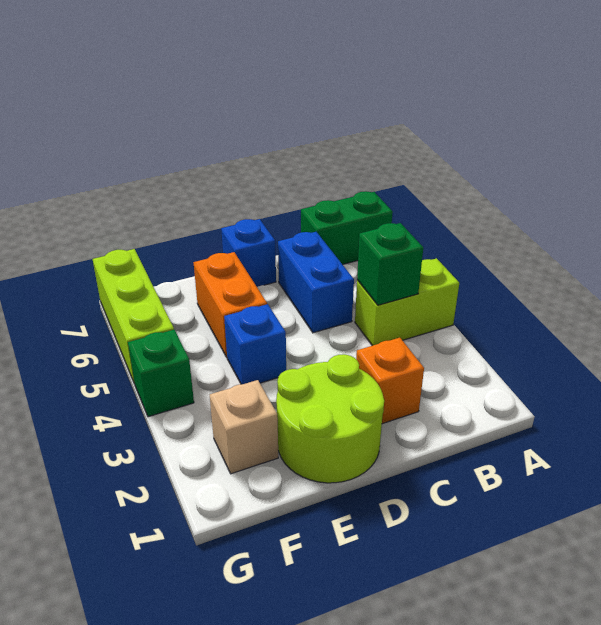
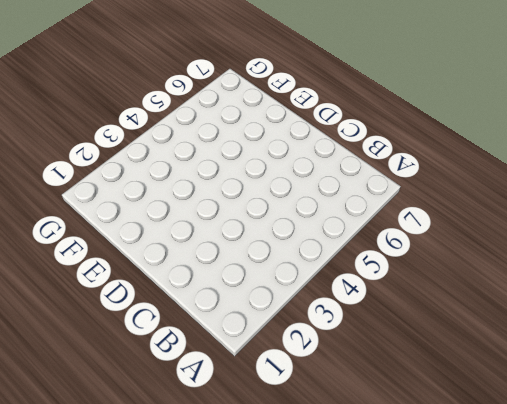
none -> lime brick A4:B4 level 1
none -> green brick A7:B7 level 1
none -> orange brick C2 level 1

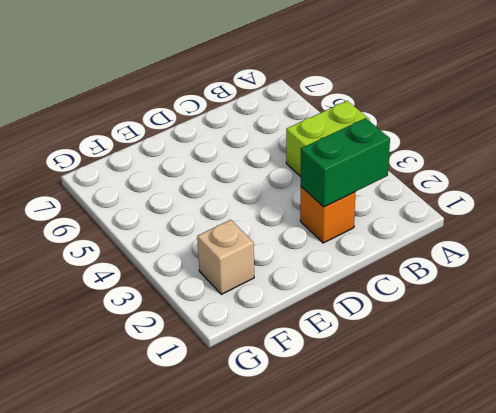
green brick B2:C2 level 2 -> green brick A7:B7 level 1
none -> blue brick C5:C6 level 1
none -> lime round brick D1:E2 level 1
none -> blue brick D7 level 1

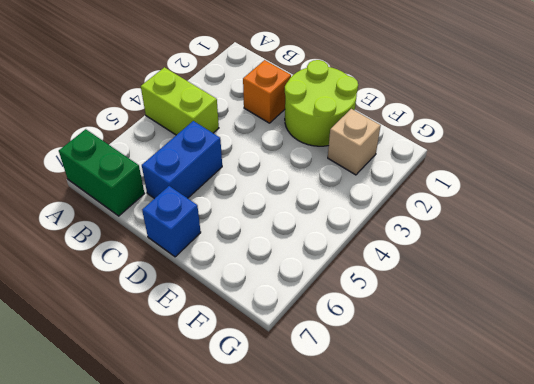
none -> blue brick E4 level 1
none -> orange brick E5:E6 level 1
none -> green brick G4 level 1

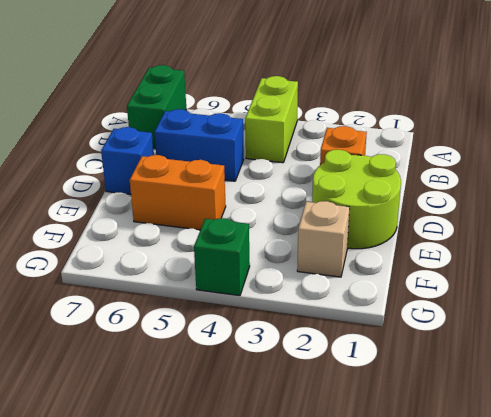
none -> blue brick E4 level 1
none -> lime brick G5:G7 level 1
none -> green brick B4 level 2

